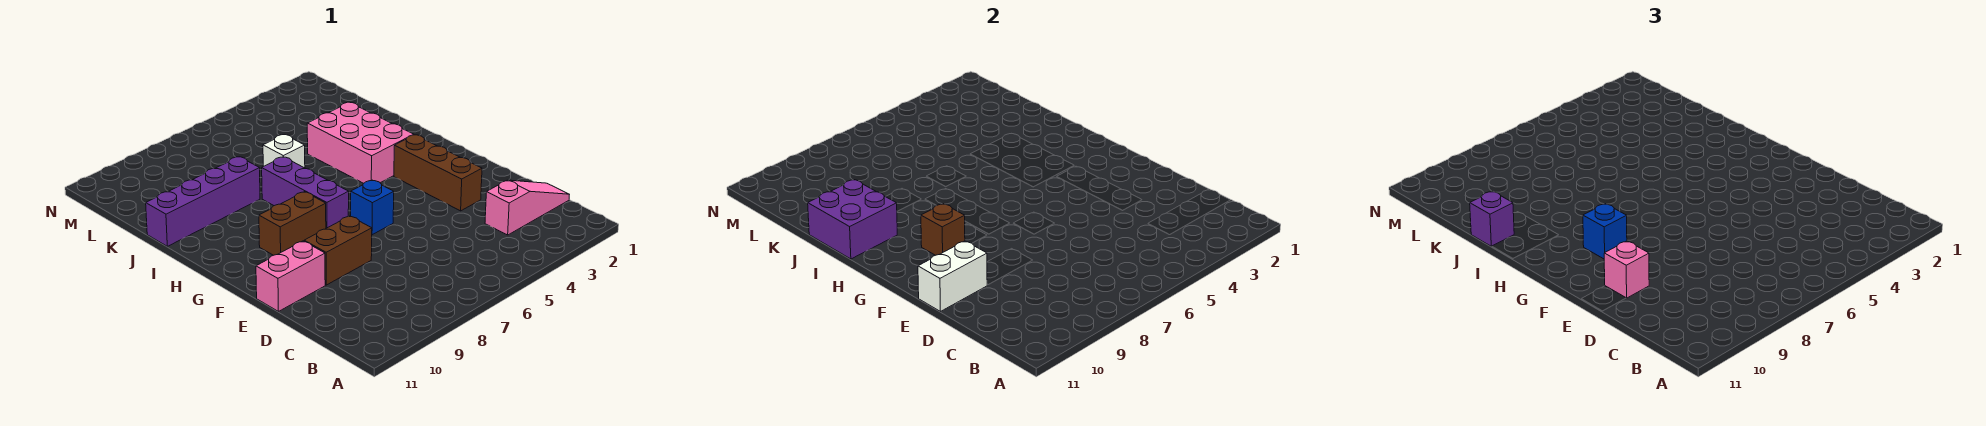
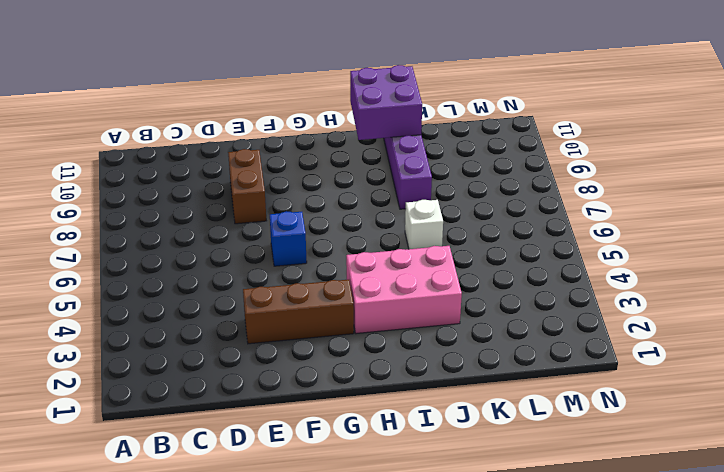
none -> pink slope C1:C3 level 1 top 3
none -> pink brick E10:E11 level 1
none -> purple brick G7:I7 level 1

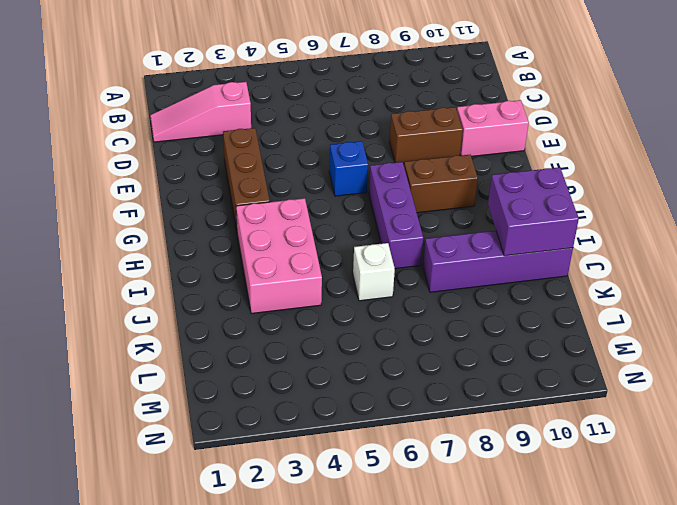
none -> white brick E10:E11 level 2
none -> brown brick G9 level 2
none -> pink brick E10 level 3

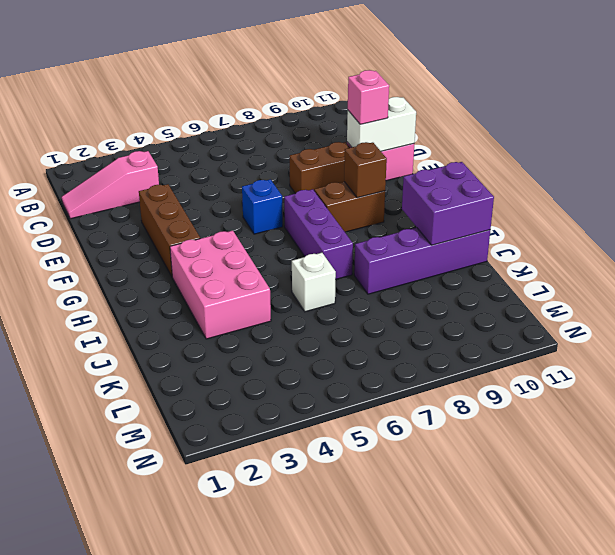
none -> blue brick G9 level 3
none -> purple brick J11 level 3

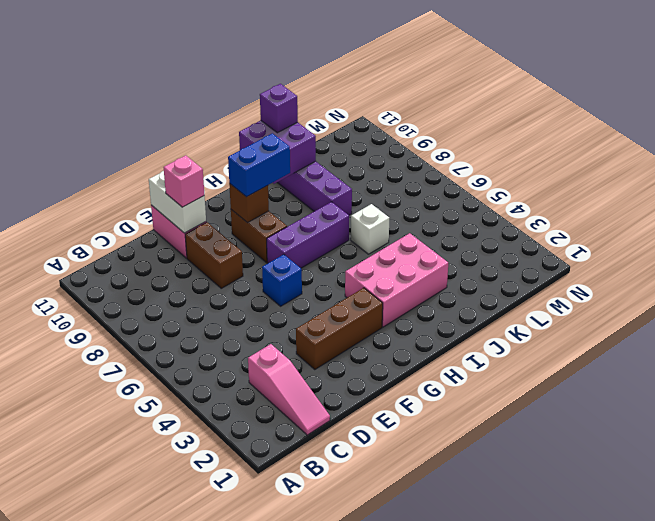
blue brick G9:H9 level 3 -> blue brick G9 level 3

